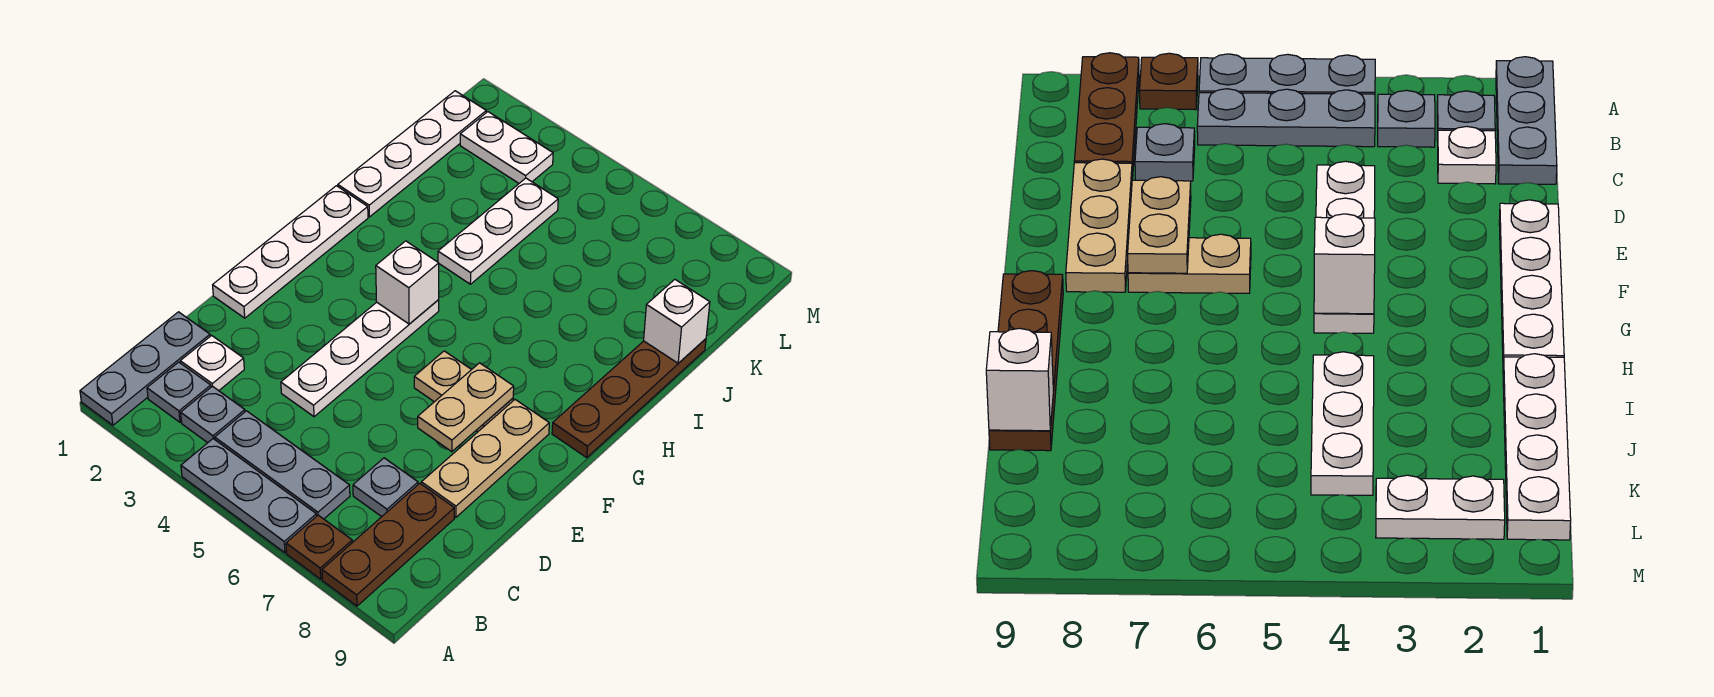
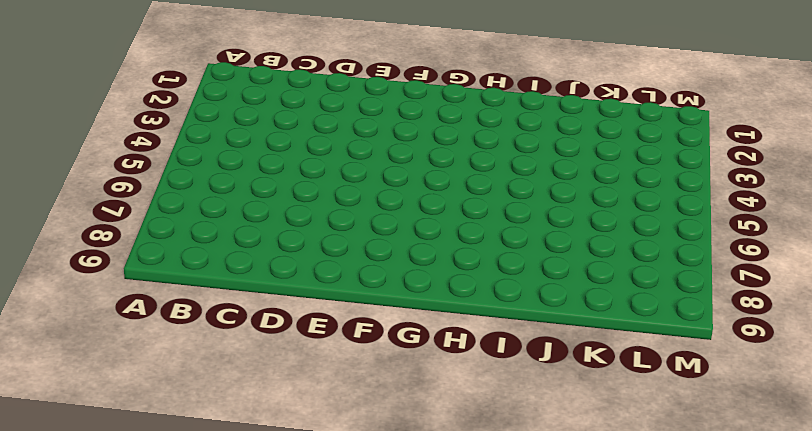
none -> grey plate A1:C1 level 1
none -> grey plate A4:A6 level 1
none -> brown plate A7 level 1

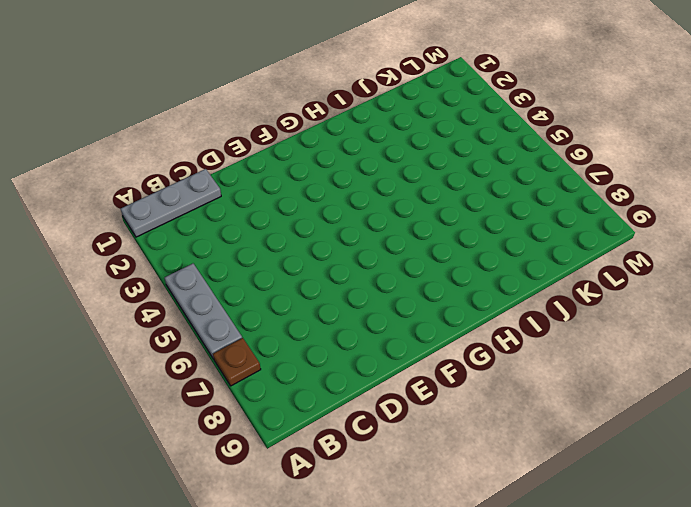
none -> brown plate A8:C8 level 1
none -> grey plate B2 level 1
none -> grey plate B3 level 1

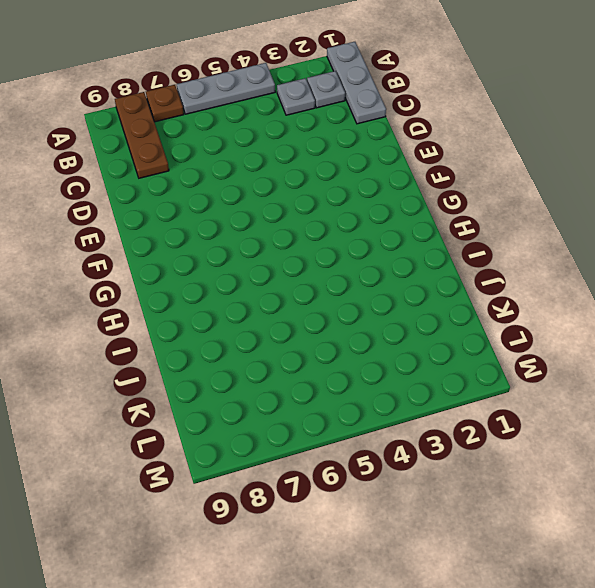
none -> grey plate B4:B6 level 1
none -> white plate C2 level 1
none -> grey plate C7 level 1

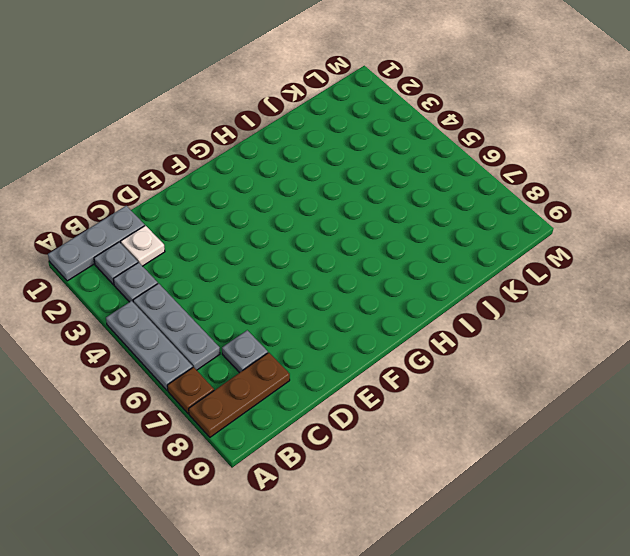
none -> white plate D4:G4 level 1
none -> tan plate D8:F8 level 1
none -> white plate E1:H1 level 1

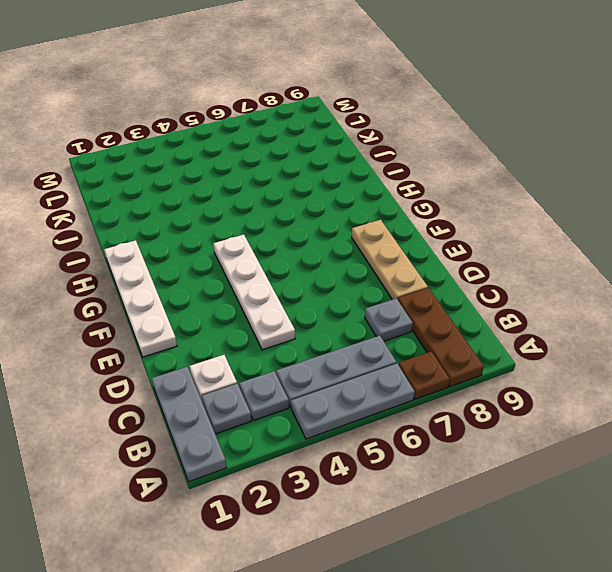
none -> tan plate F6:F7 level 1
none -> brown plate G9:J9 level 1
none -> white plate I1:L1 level 1

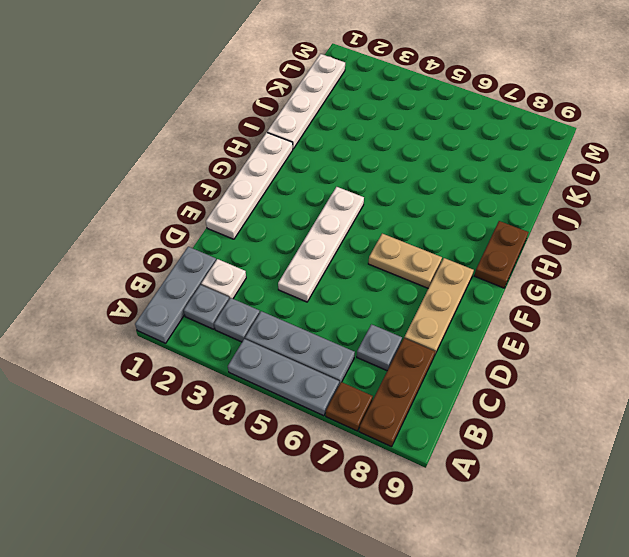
brown plate G9:H9 level 1 -> brown plate G9:J9 level 1
none -> white plate I4:K4 level 1
none -> white plate L2:L3 level 1
none -> tan plate E7:F7 level 2

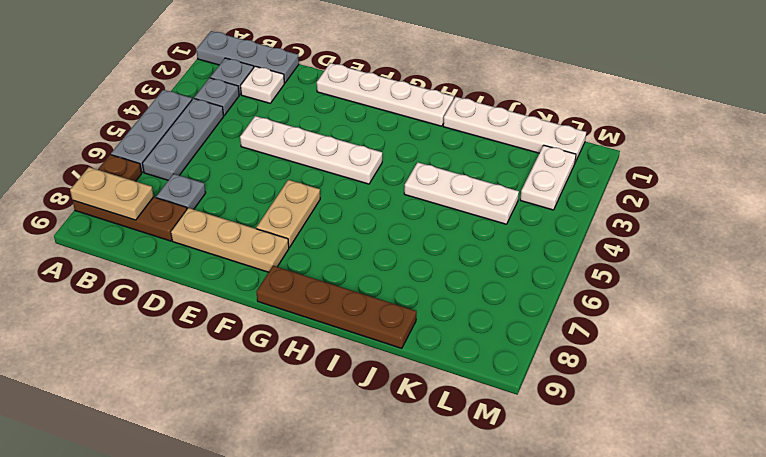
tan plate A8:B8 level 2 -> tan plate E7:F7 level 2
none -> white brick G4 level 2
none -> white brick J9 level 2

